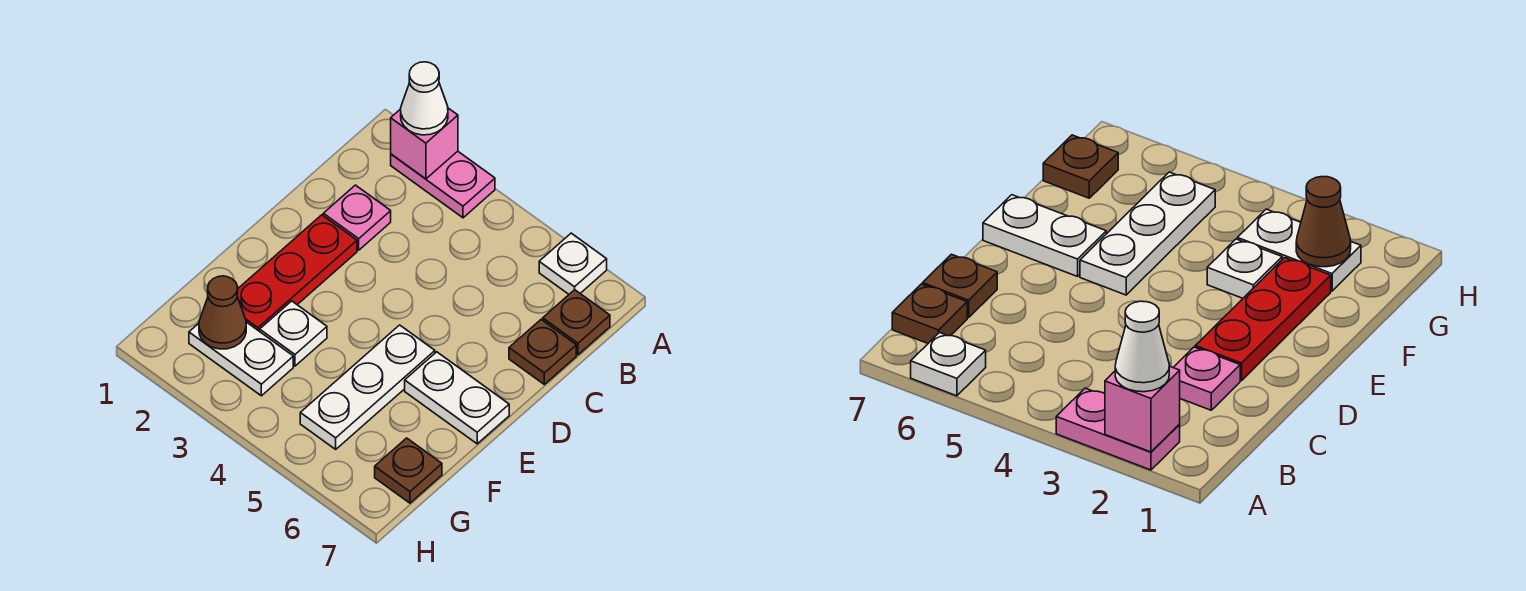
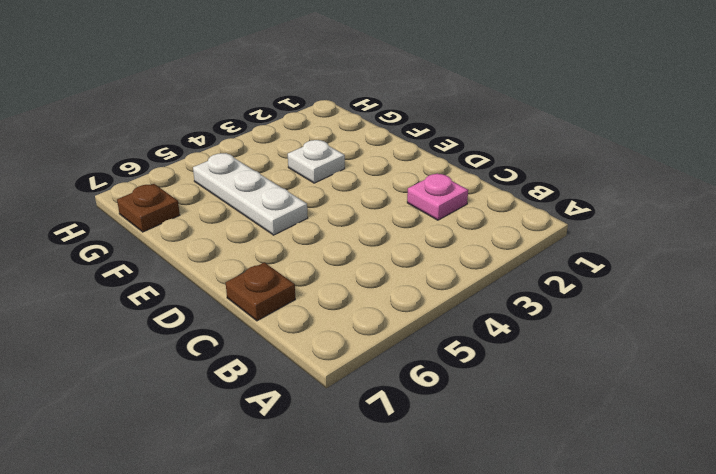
none -> pink plate A2:A3 level 1
none -> white plate A6 level 1
none -> brown plate B7 level 1

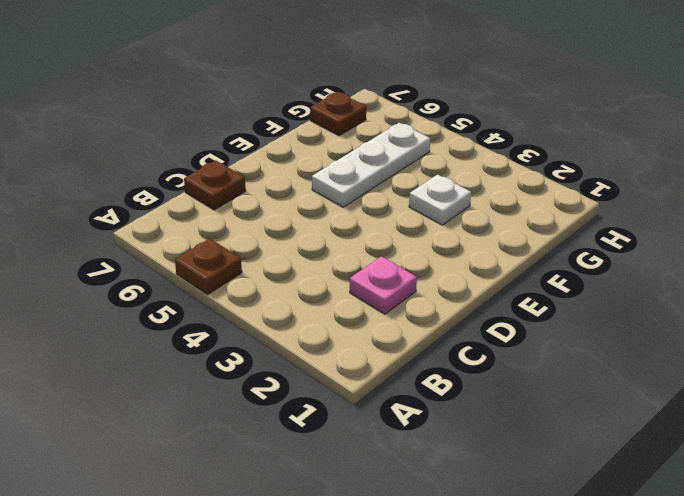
brown plate A5 level 1 -> brown plate B7 level 1
none -> pink plate A2:A3 level 1
none -> white plate A6 level 1
none -> red plate D2:F2 level 1

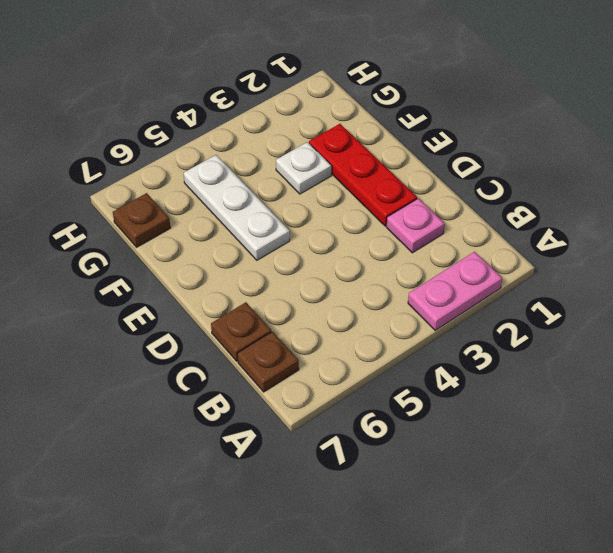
none -> white plate A6 level 1
none -> white plate E6:E7 level 1
none -> white plate G2:G3 level 1

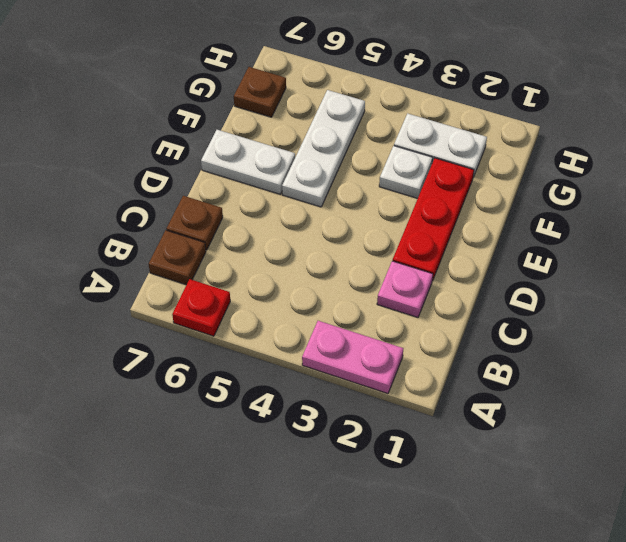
red plate A6 level 1 -> white plate A6 level 1
none -> pink brick A2 level 2
none -> brown cone G2 level 2
none -> white cone A2 level 3

